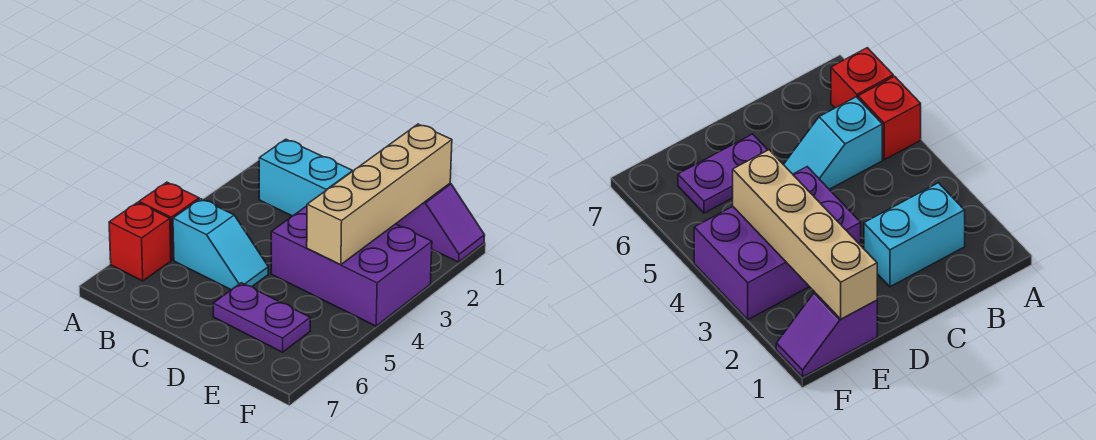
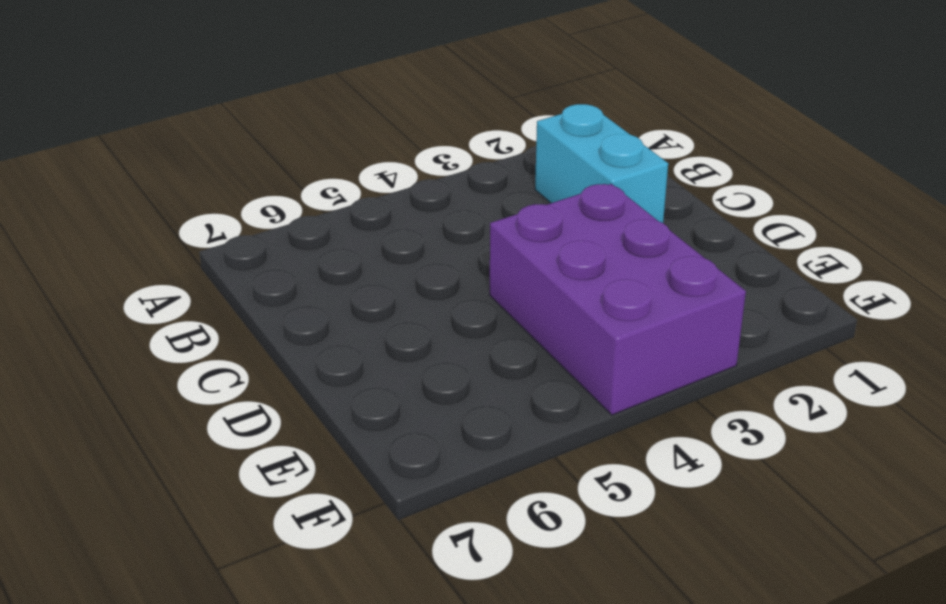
none -> red brick A5 level 1
none -> red brick A6 level 1

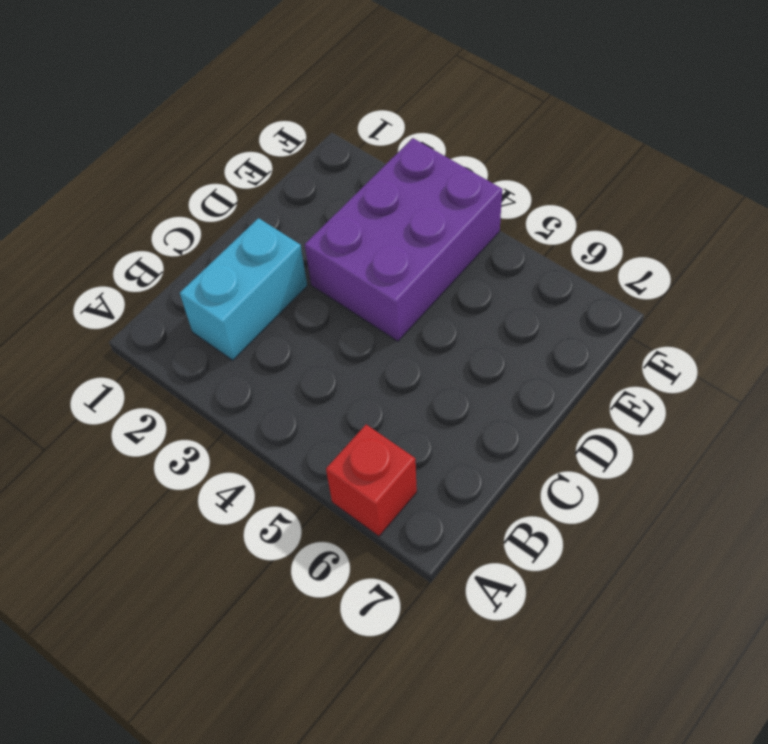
none -> red brick A5 level 1
none -> cyan slope B5:C5 level 1 top B

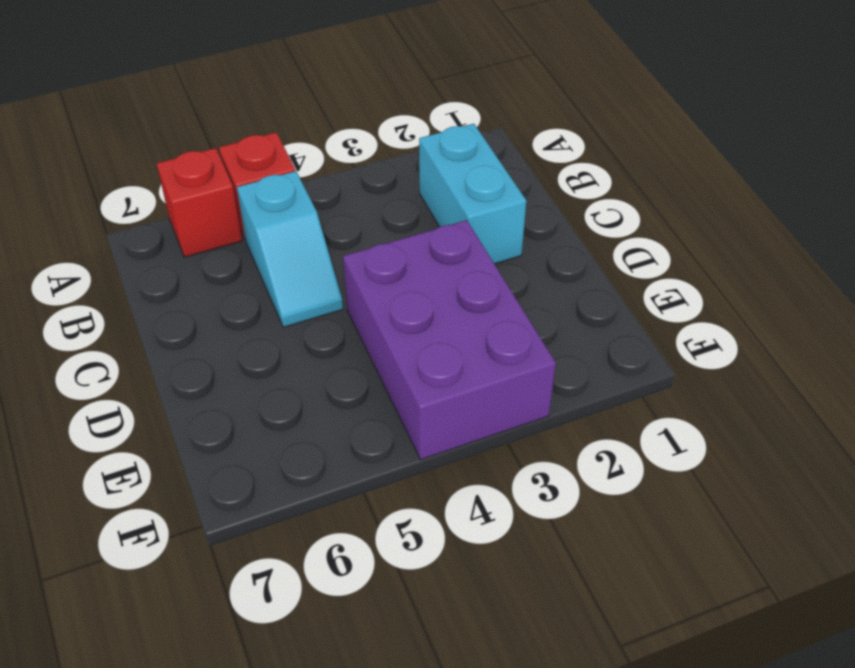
none -> purple plate D6:E6 level 1
none -> purple slope E1:F1 level 1 top E

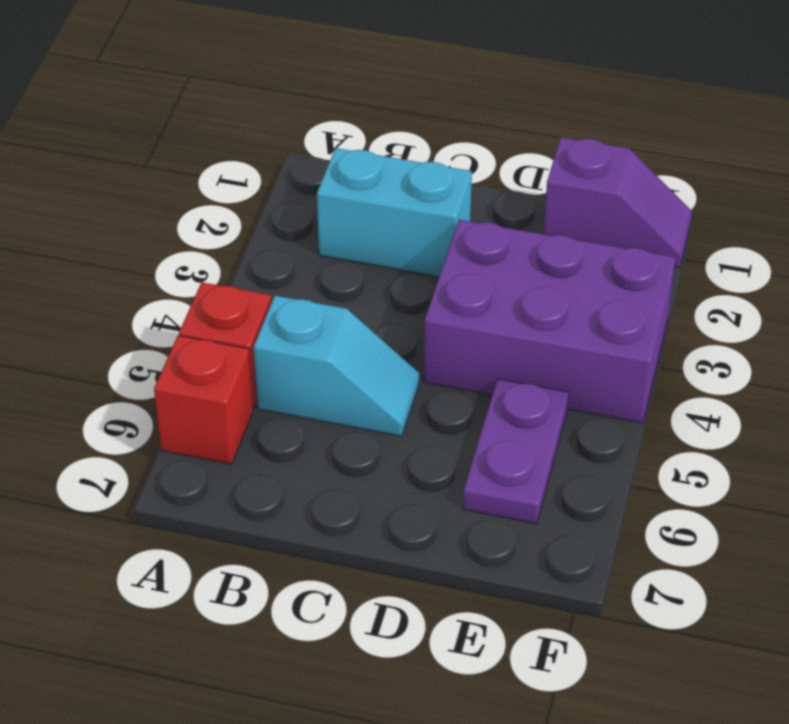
purple plate E5:E6 level 1 -> purple plate D6:E6 level 1
none -> tan brick E1:E4 level 2

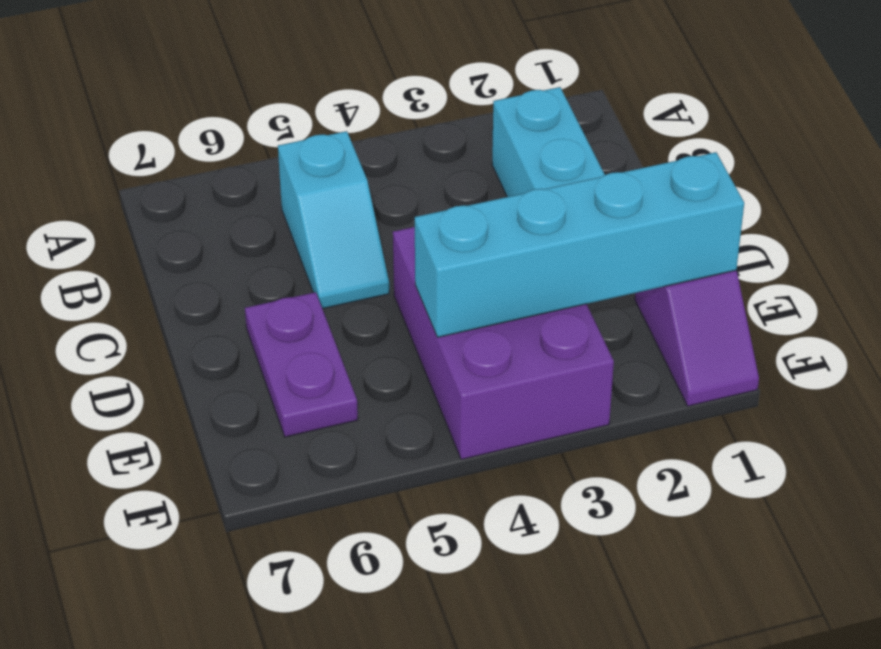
cyan brick E1:E4 level 2 -> tan brick E1:E4 level 2
none -> red brick A5 level 1
none -> red brick A6 level 1

